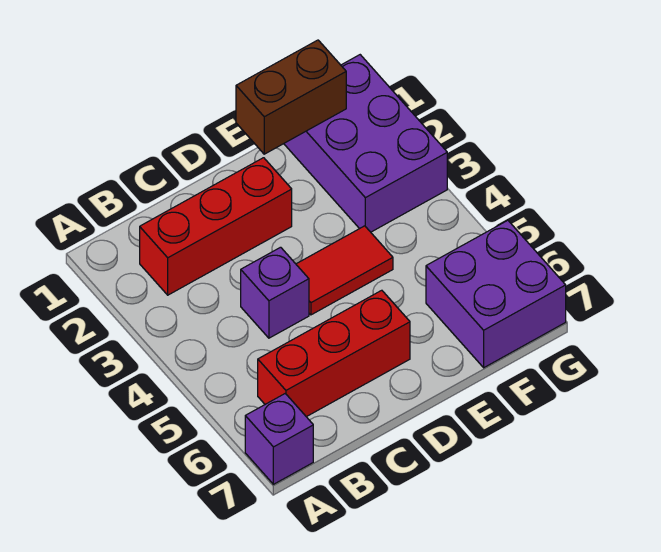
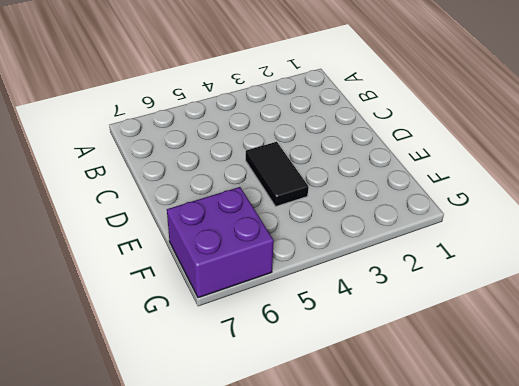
black tile D4:E4 level 1 -> red tile D4:E4 level 1
none -> purple brick A7 level 1
none -> red brick B2:D2 level 1

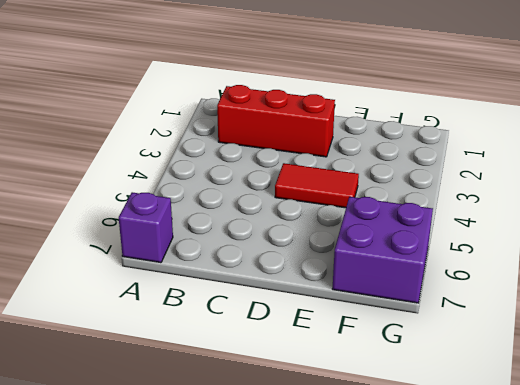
none -> red brick B6:D6 level 1
none -> purple brick C4 level 1

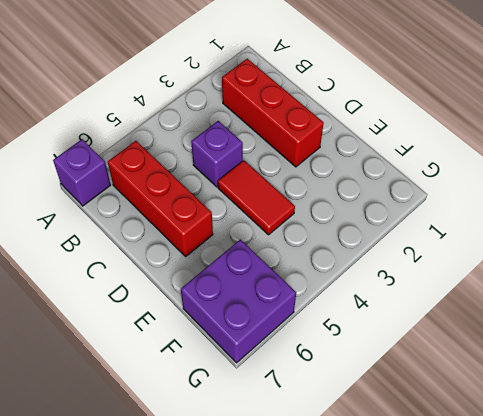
none -> purple brick F1:G3 level 1
none -> brown brick E1:F1 level 2

